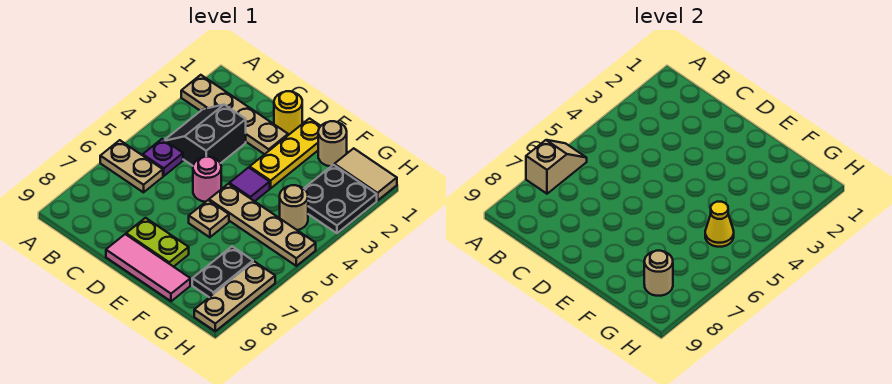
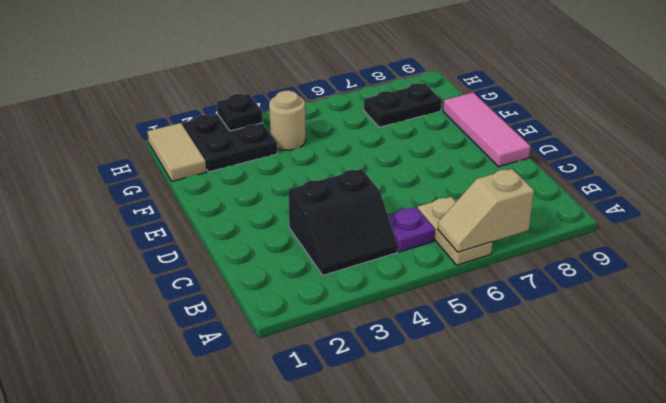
black plate H3 level 2 -> none
none -> tan plate A2:D2 level 1
none -> yellow round brick D1 level 1
none -> pink round brick D5 level 1

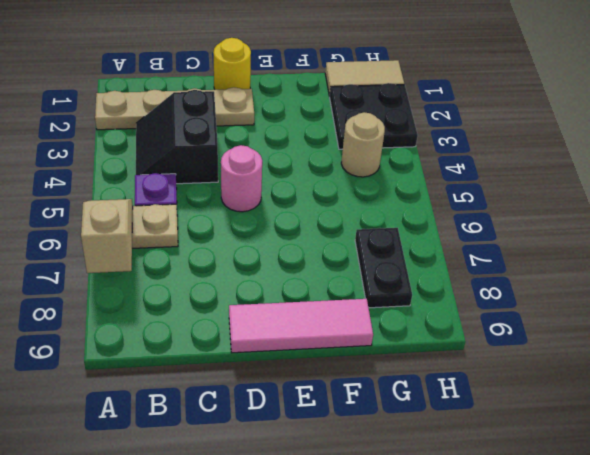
none -> lime plate D8:E8 level 1
none -> yellow plate E1:E3 level 1
none -> purple tile E4 level 1

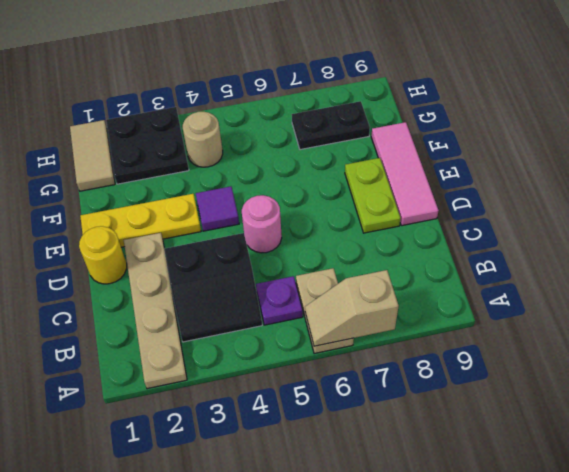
none -> tan plate E5:H5 level 1
none -> tan plate E6 level 1
none -> tan round brick F1 level 1

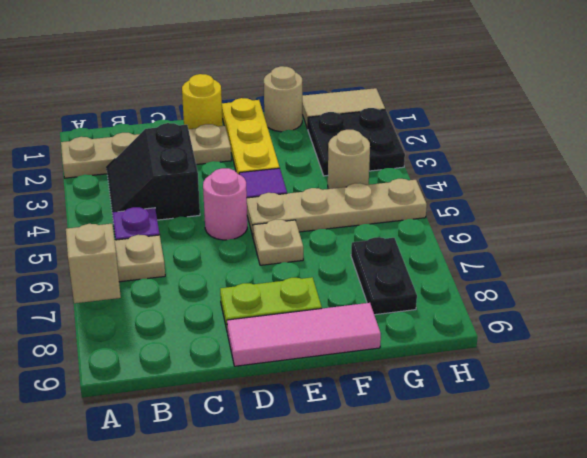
none -> tan plate H7:H9 level 1
none -> yellow cone G5 level 2
none -> tan round brick G8 level 2

